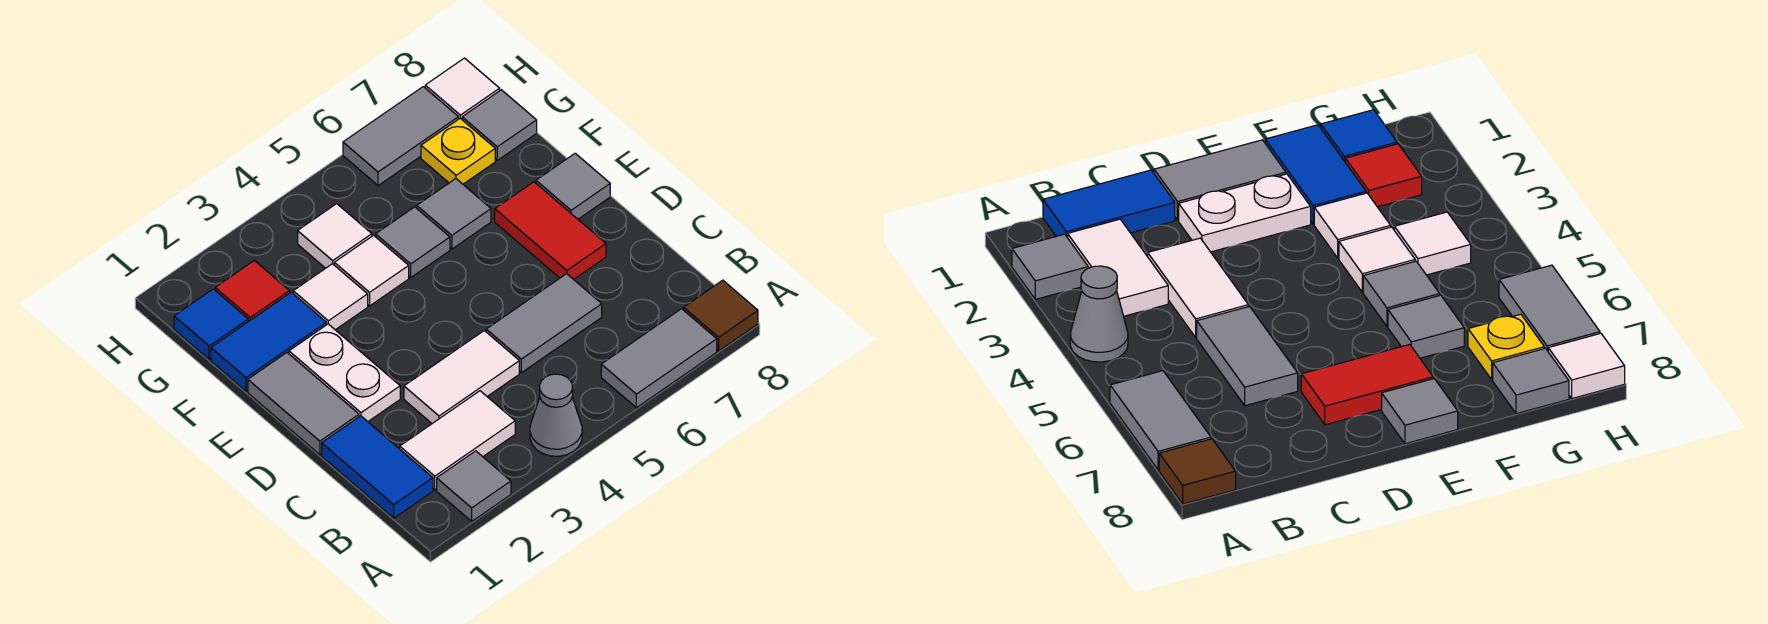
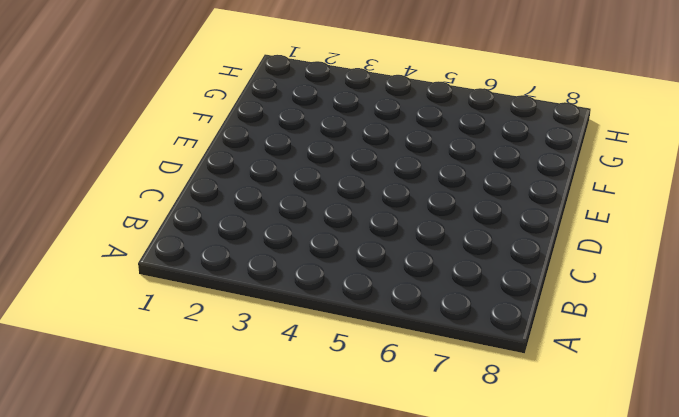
none -> grey tile A2 level 1
none -> grey cone A4 level 1
none -> grey tile A6:A7 level 1

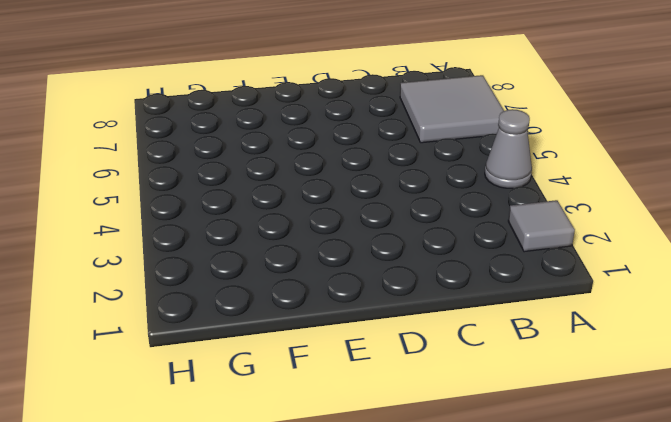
grey tile A6:B7 level 1 -> grey tile A6:A7 level 1
none -> brown tile A8 level 1
none -> blue tile B1:C1 level 1
none -> white tile B2:B3 level 1

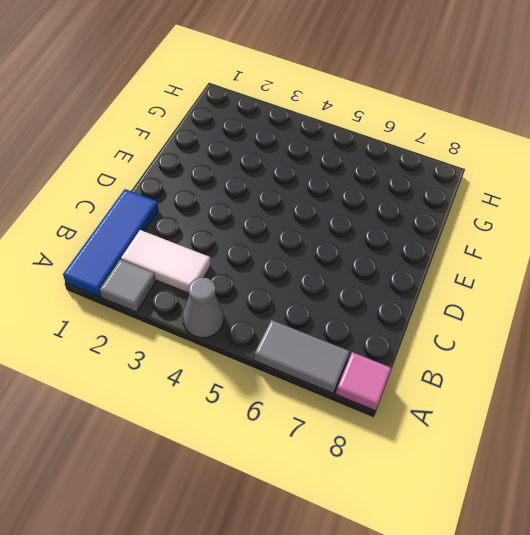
blue tile A1:C1 level 1 -> blue tile B1:C1 level 1
pink tile A8 level 1 -> brown tile A8 level 1
none -> white tile C3:C4 level 1
none -> grey tile C5:C6 level 1
none -> grey tile D1:E1 level 1

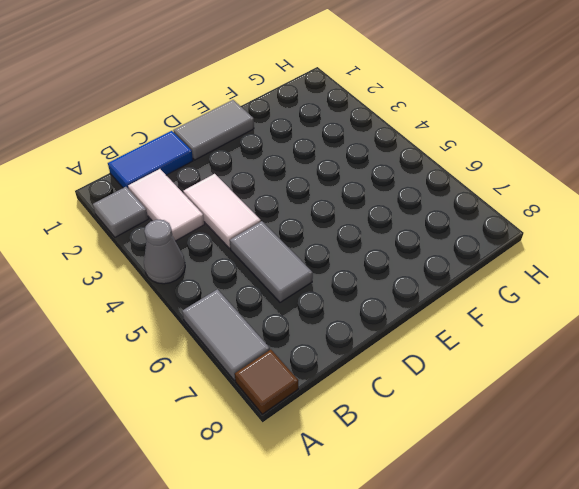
none -> white plate D2:E2 level 1
none -> red tile D7:E7 level 1
none -> grey tile E8 level 1

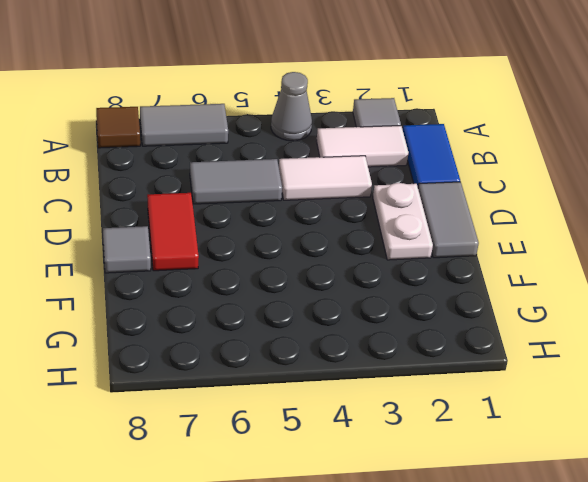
none -> blue tile F1:F2 level 1
none -> white tile F3 level 1
none -> white tile F4 level 1

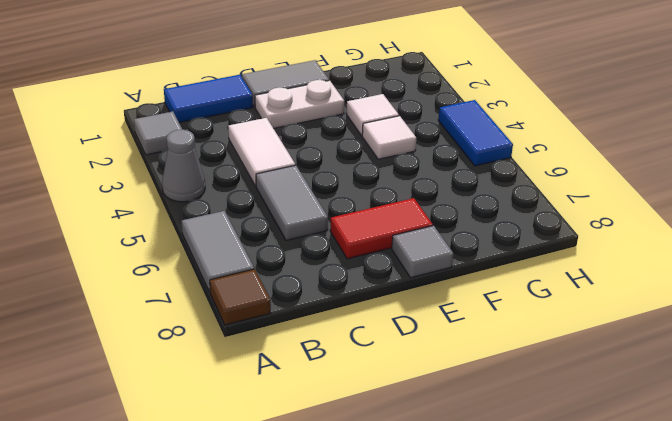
blue tile H4:H5 level 1 -> blue tile F1:F2 level 1
none -> white tile B2:B3 level 1
none -> grey tile F5 level 1
none -> grey tile F6 level 1

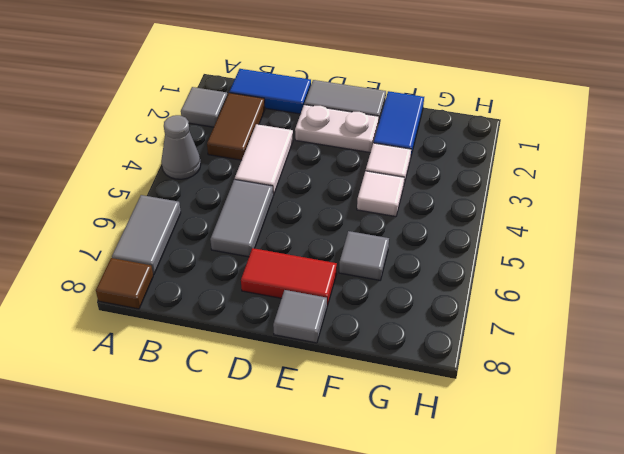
brown tile B2:B3 level 1 -> white tile B2:B3 level 1
none -> grey tile F5 level 1
none -> blue tile G1 level 1
none -> red tile G2 level 1

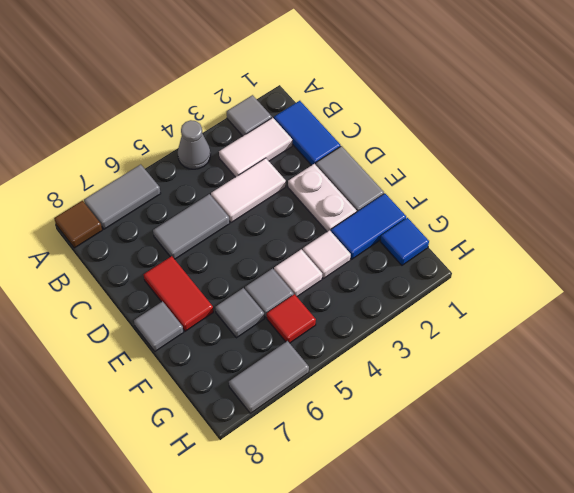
red tile G5 level 1 -> red tile G2 level 1
none -> white tile G4 level 1
none -> yellow plate G7 level 1
none -> grey tile G8 level 1

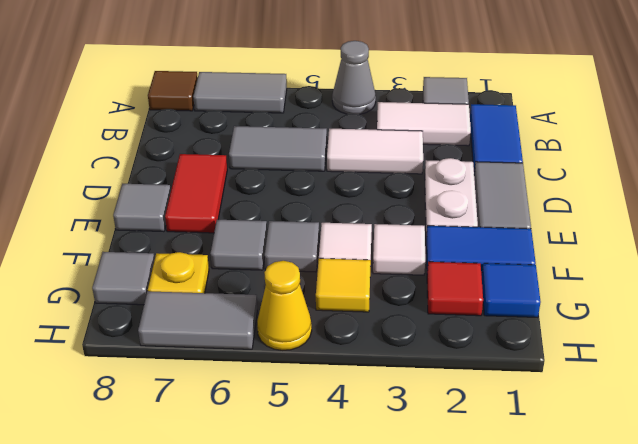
yellow tile G4 level 1 -> white tile G4 level 1
yellow cone H5 level 1 -> none
none -> white tile H8 level 1

